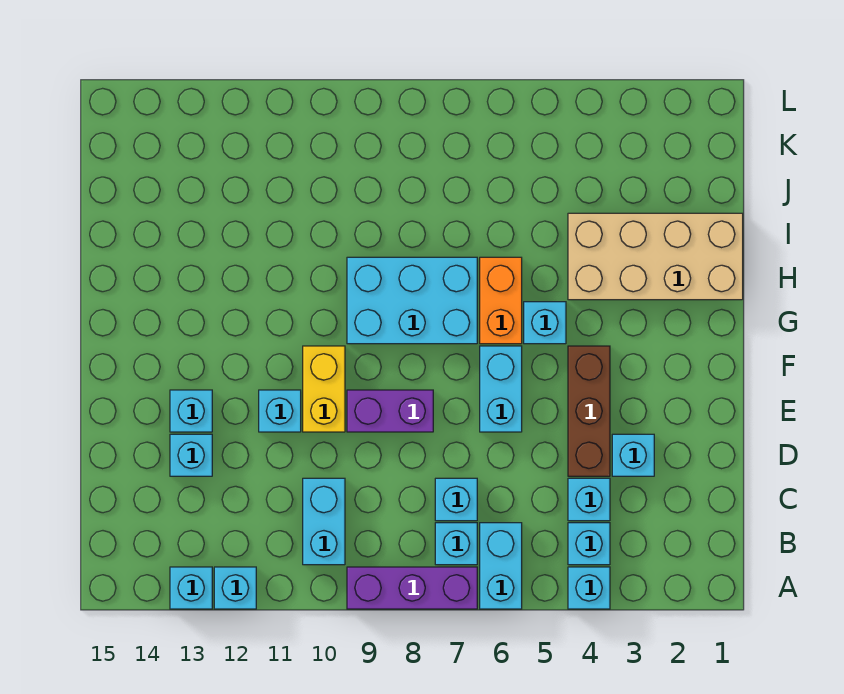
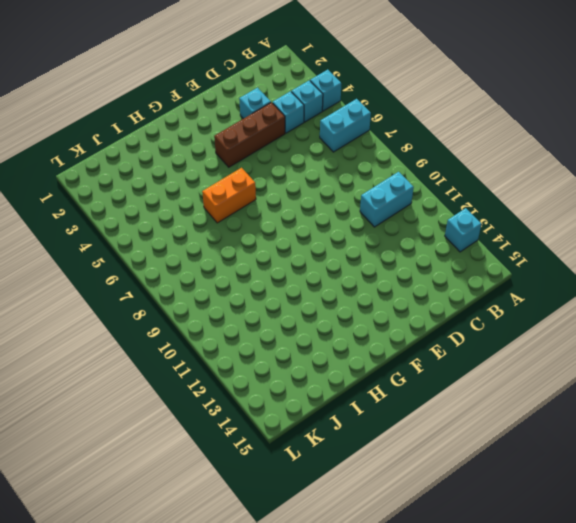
none -> purple brick A7:A9 level 1
none -> cyan brick A12 level 1
none -> cyan brick B7 level 1

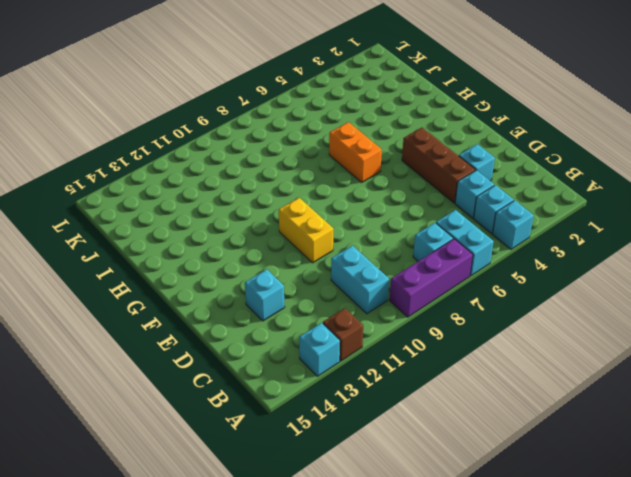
brown brick A12 level 1 -> cyan brick A12 level 1
none -> cyan brick C7 level 1
none -> cyan brick E6:F6 level 1
none -> purple brick E8:E9 level 1

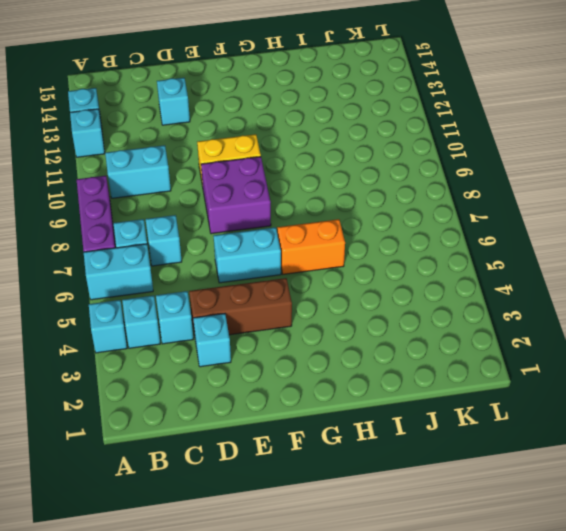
purple brick E8:F9 level 1 -> purple brick E8:E9 level 1
none -> cyan brick E11 level 1
none -> cyan brick E13 level 1
none -> cyan brick G5 level 1

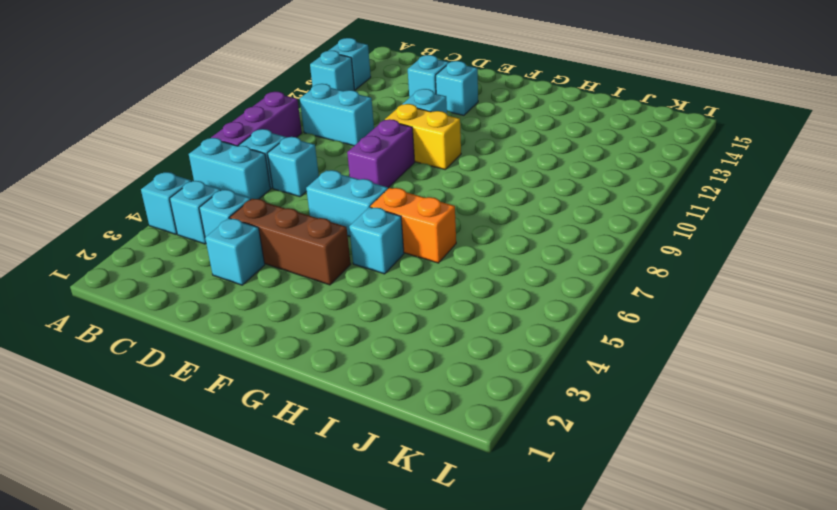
none -> cyan brick G7:H9 level 1
none -> tan brick H1:I4 level 1

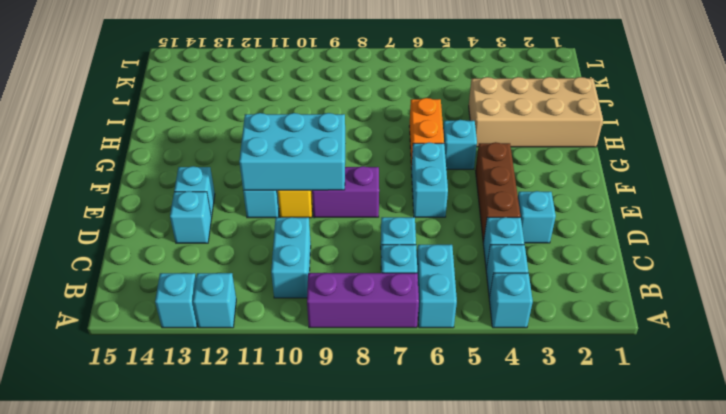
cyan brick E9:F11 level 2 -> cyan brick G7:H9 level 1

